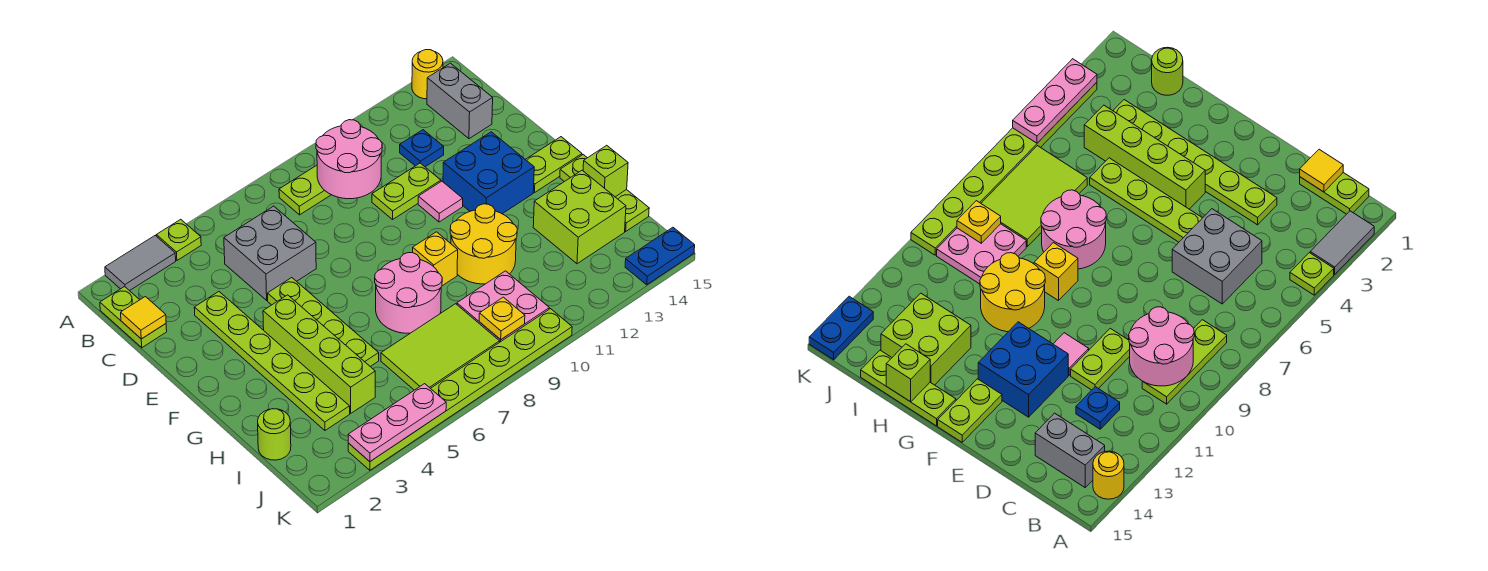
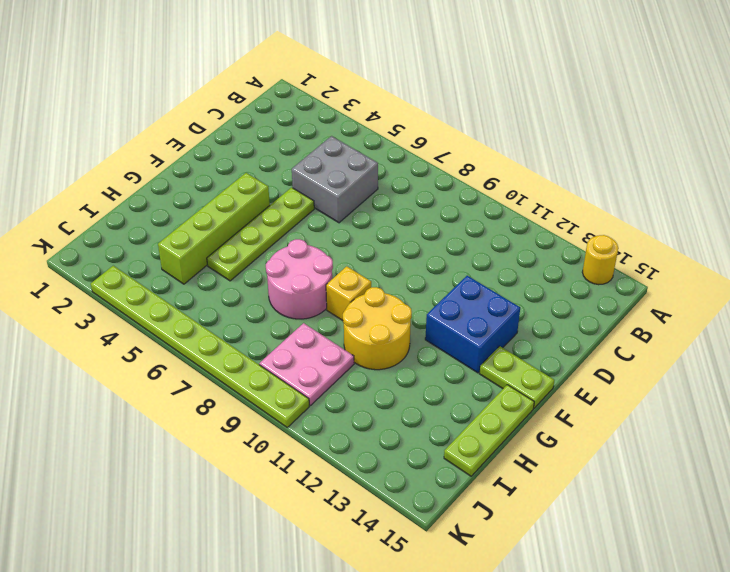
none -> grey tile A2:A3 level 1
none -> lime plate A4 level 1
none -> lime plate B1:C1 level 1
none -> lime plate B8:B10 level 1

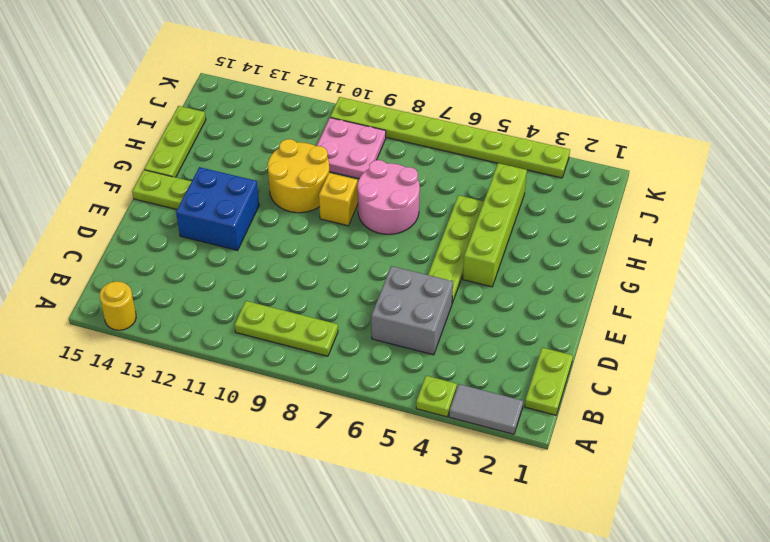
none -> grey brick B14:C14 level 1
none -> blue plate C12 level 1
none -> lime plate D3:I3 level 1
none -> lime plate D10:D11 level 1

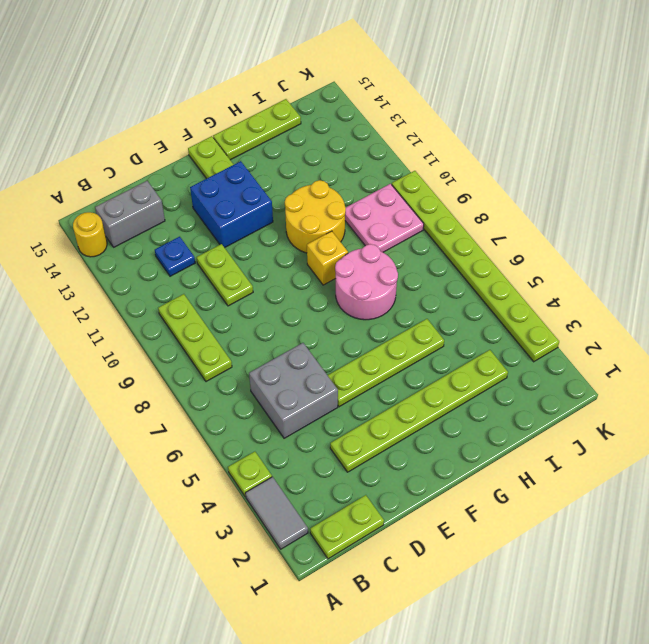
none -> pink tile E11 level 1
none -> lime brick F4:I4 level 1
none -> lime brick H13:I14 level 1
none -> lime round brick I1 level 1

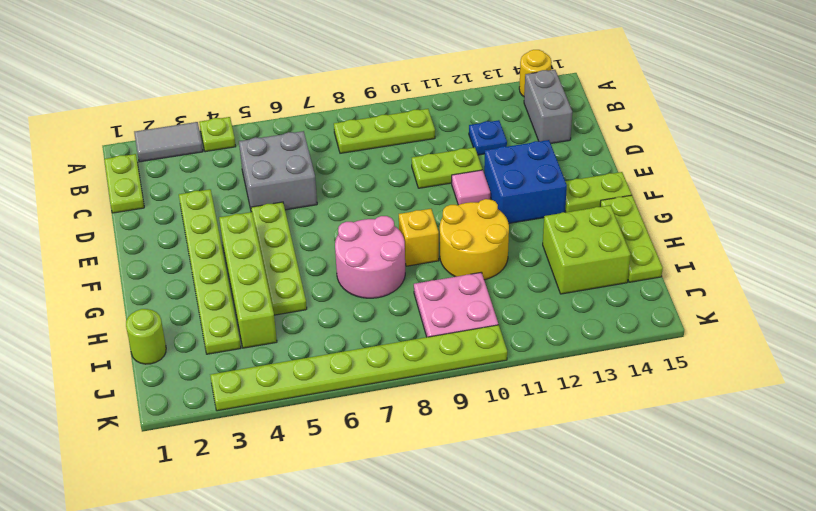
none -> lime tile I6:J8 level 1
none -> blue plate K14:K15 level 1
none -> pink round brick B9:C10 level 2
none -> yellow tile C1 level 2

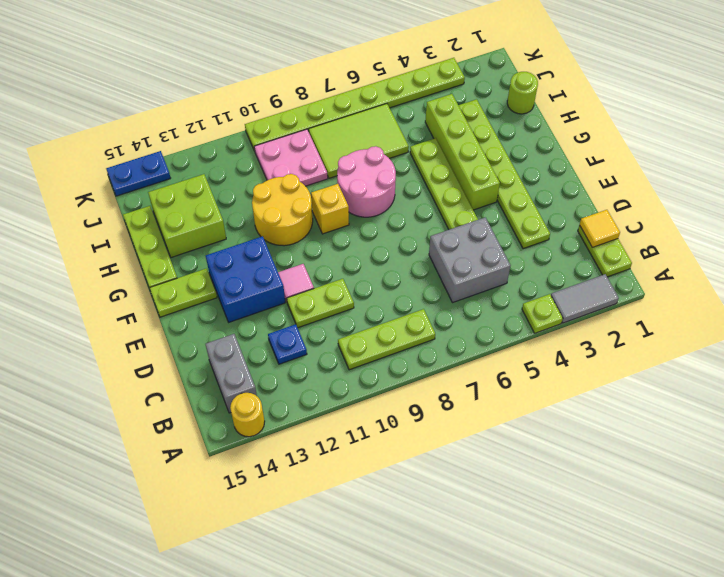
none -> pink round brick B9:C10 level 2
none -> lime brick H15 level 2
none -> yellow plate J9 level 2
none -> pink plate K3:K5 level 2

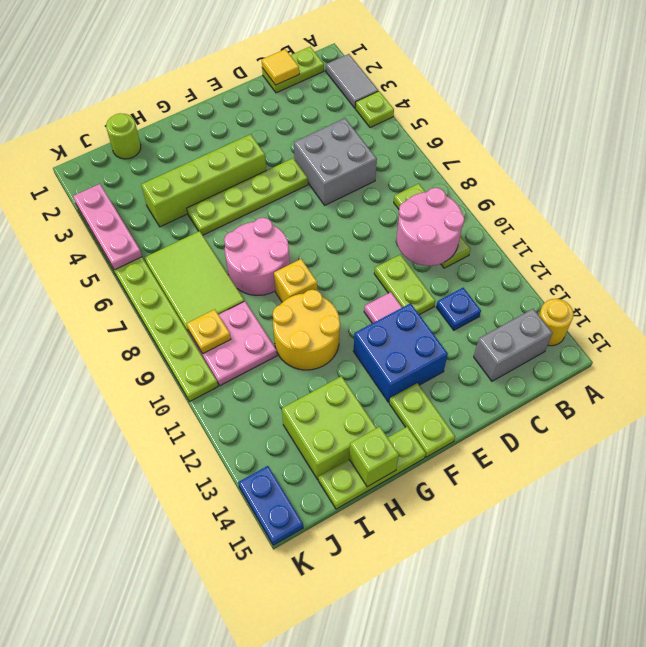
none -> lime plate D3:I3 level 1

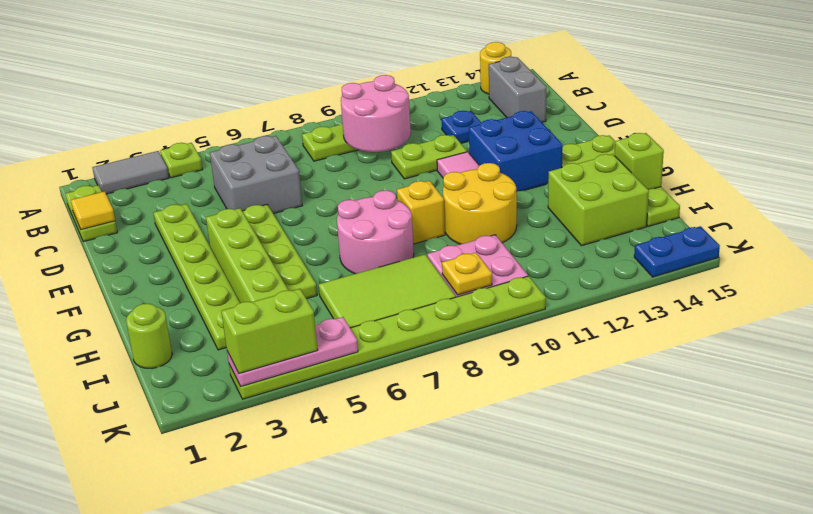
lime brick K3:K4 level 3 -> none

